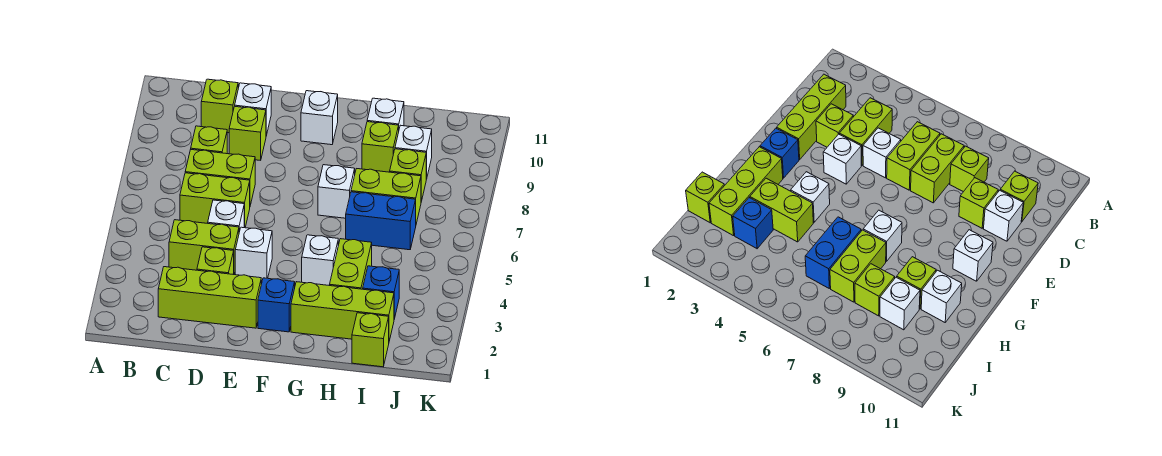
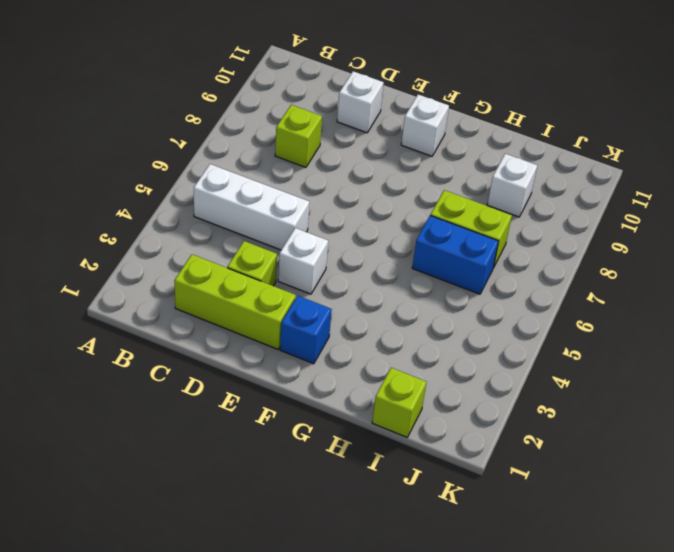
white brick B5:D5 level 1 -> white brick D5 level 1
none -> lime brick C4:D4 level 1
none -> lime brick C6:D6 level 1
none -> lime brick C7:D7 level 1

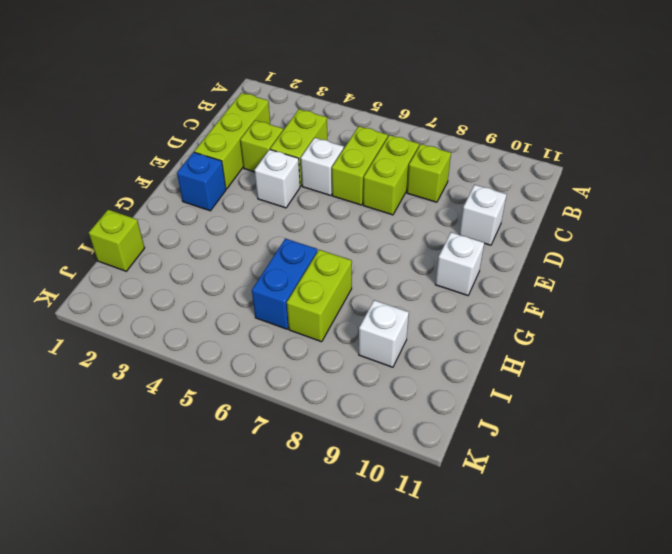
none -> lime brick C10 level 1
none -> lime brick D9 level 1
none -> lime brick G2:I2 level 1

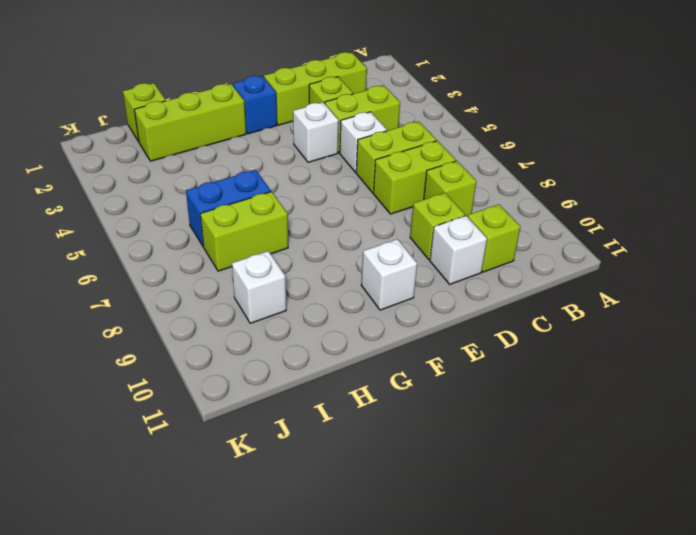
none -> white brick G4 level 1
none -> white brick G7 level 1
none -> lime brick H3:H4 level 1

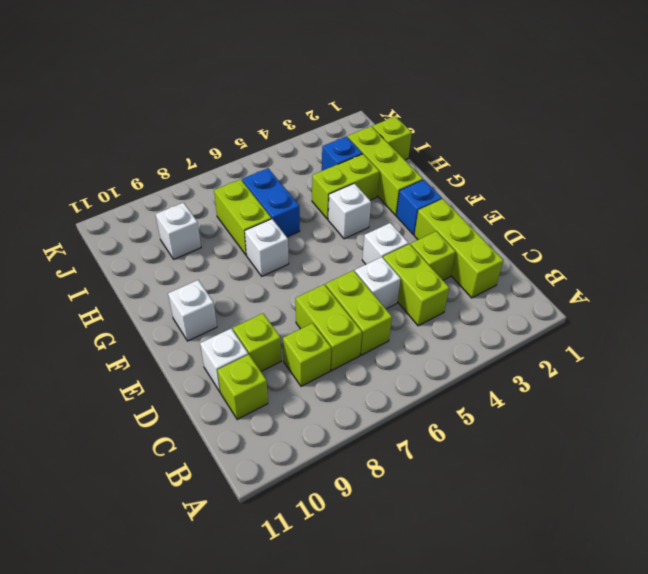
none -> lime brick H9 level 1
none -> white brick H10 level 1
none -> lime brick I8 level 1

